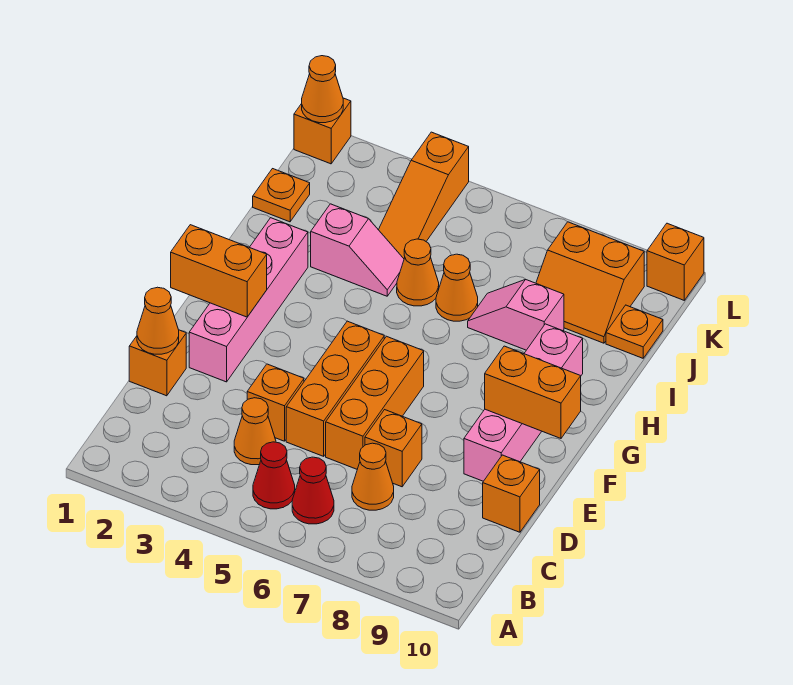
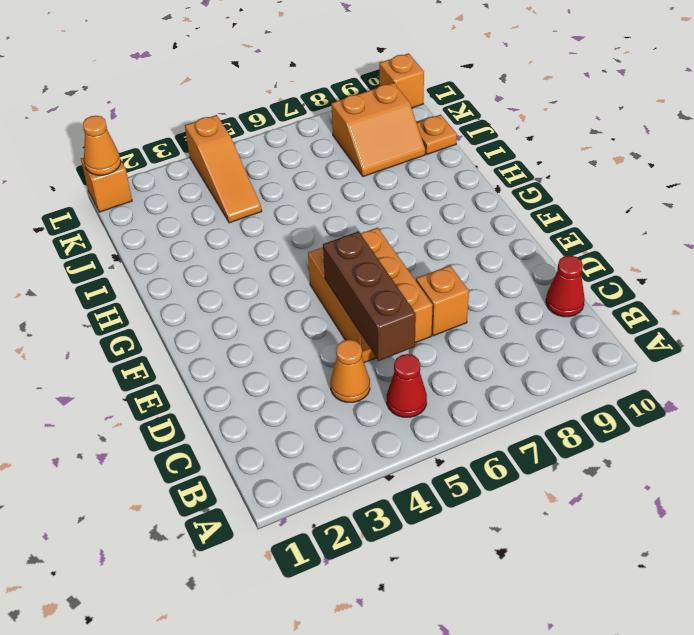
brown brick C5:E5 level 2 -> none
red cone C10 level 1 -> red cone B6 level 1
none -> orange cone C7 level 1
none -> orange brick D1 level 1
none -> orange brick D4 level 1

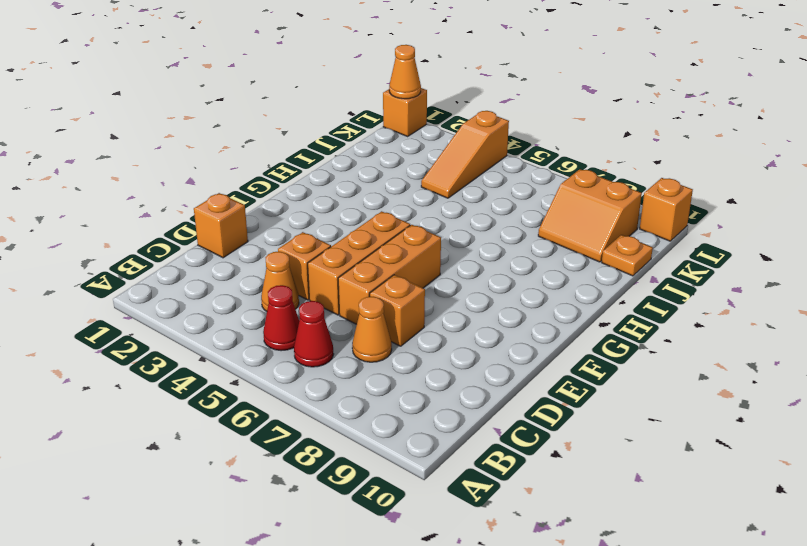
none -> orange brick D10 level 1
none -> pink brick E2:H2 level 1
none -> pink brick E9:H9 level 1

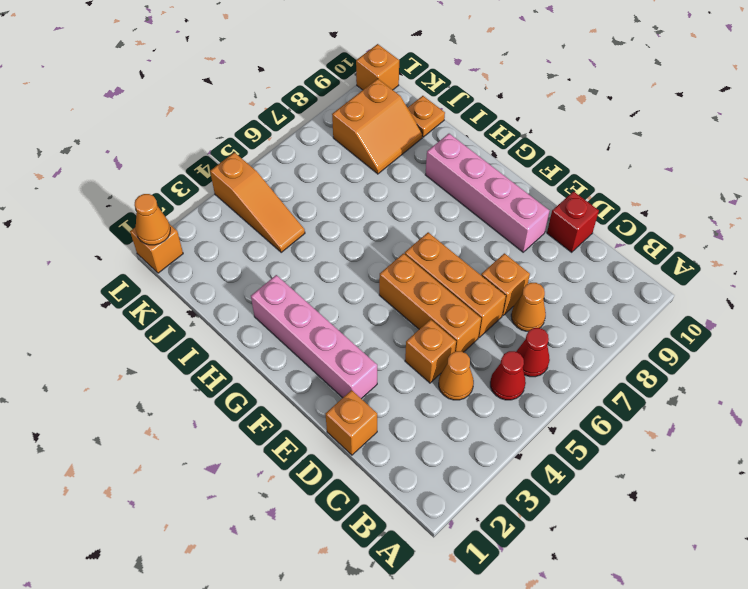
red brick D10 level 1 -> orange brick D10 level 1
none -> pink slope I3:I4 level 1 top 3
none -> orange cone I5 level 1
none -> orange cone I6 level 1

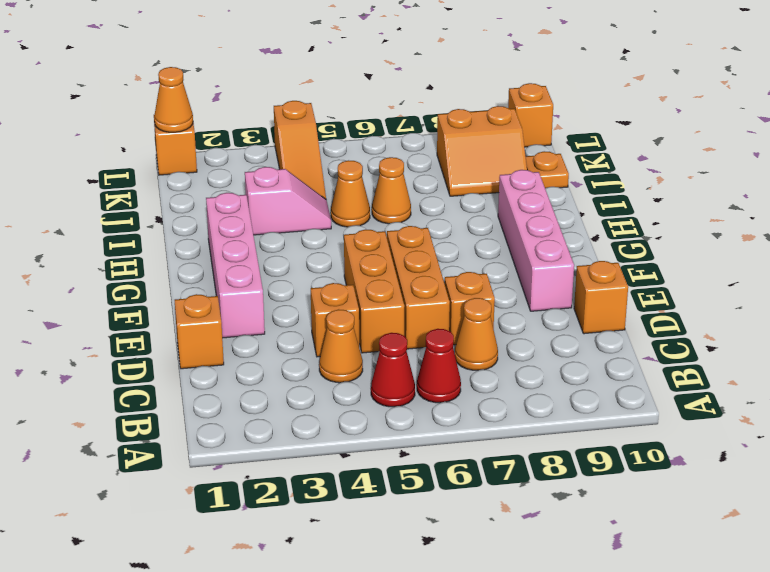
none -> pink slope I7:I8 level 1 top 8
none -> orange plate J1 level 1
none -> orange cone D1 level 2

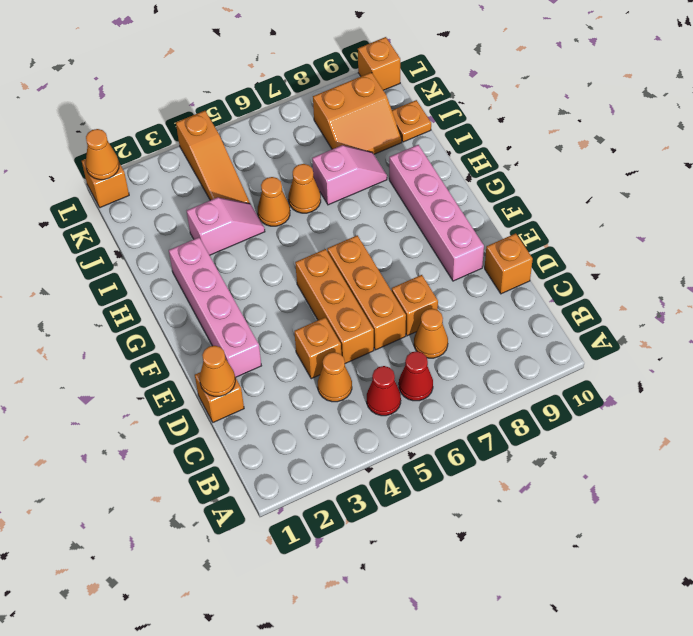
pink slope I7:I8 level 1 top 7 -> pink slope I7:I8 level 1 top 8
none -> orange plate J1 level 1
none -> orange brick F1:F2 level 2
none -> orange brick F9:F10 level 2

